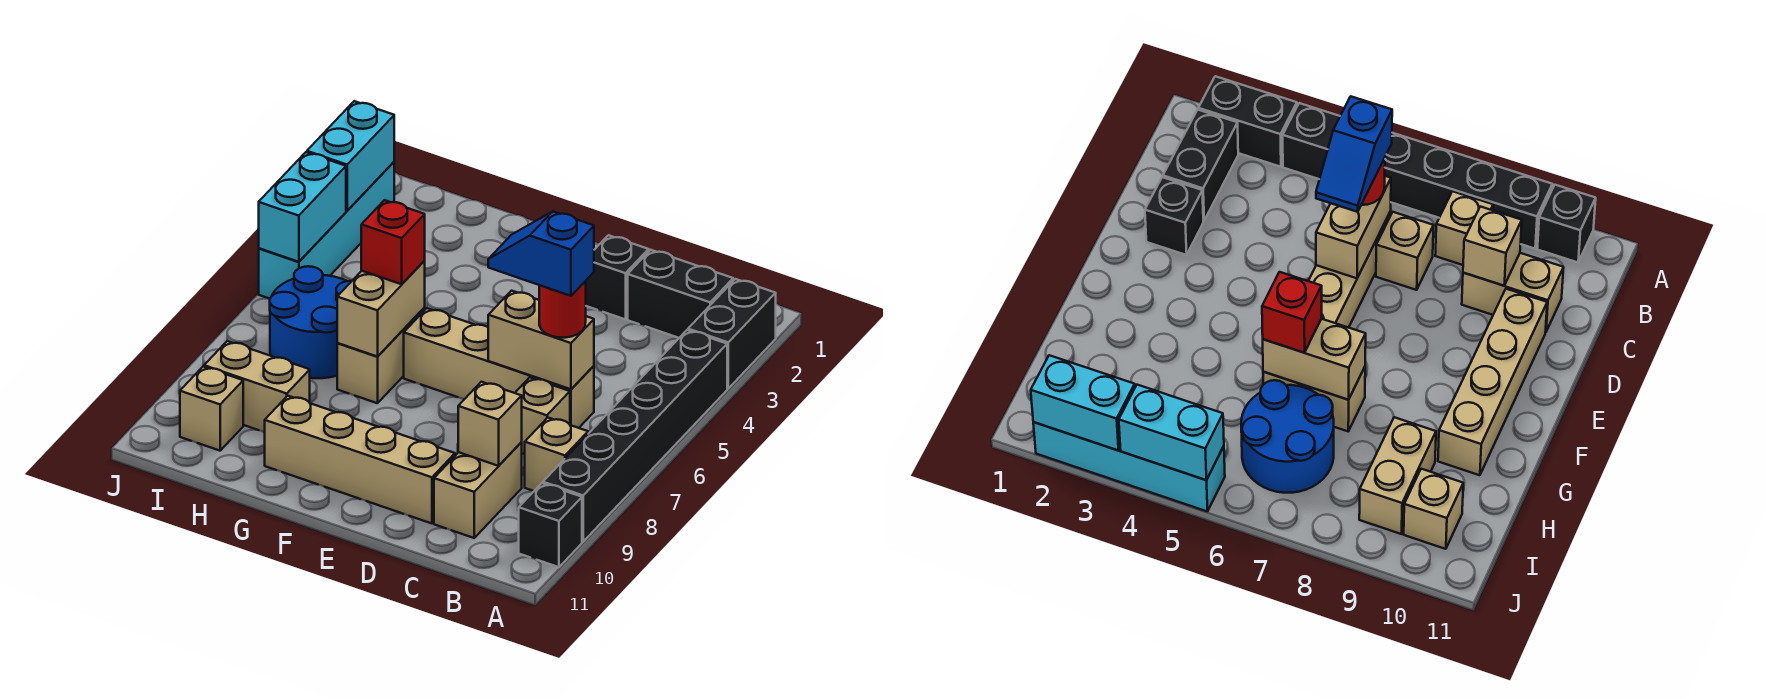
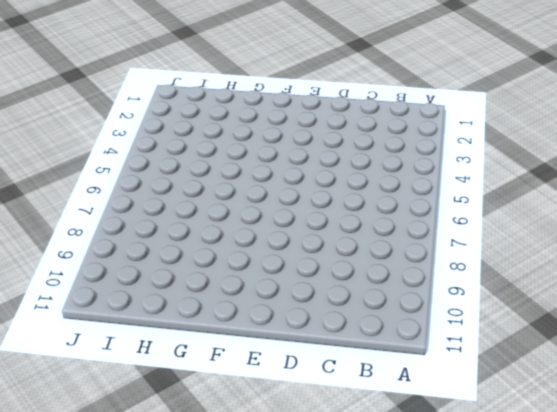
none -> black brick A2:A3 level 1
none -> black brick A4:A9 level 1
none -> black brick A10 level 1

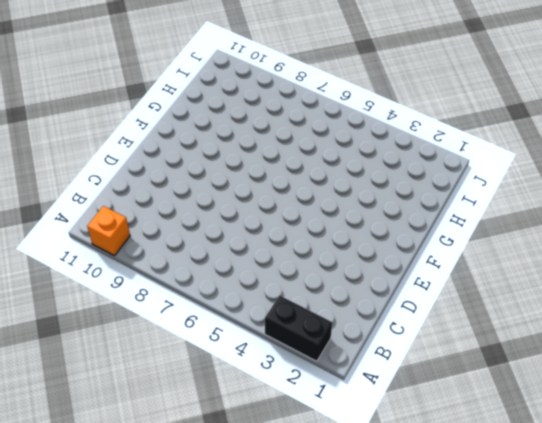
orange brick A10 level 1 -> black brick A10 level 1
none -> black brick A4:A9 level 1
none -> black brick B2:C2 level 1
none -> tan brick B8 level 1

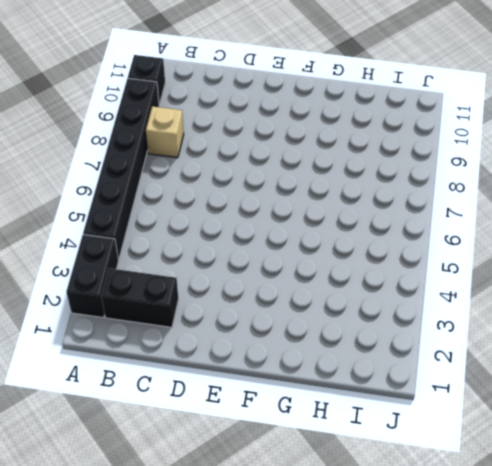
none -> tan brick C6:F6 level 1
none -> tan brick C7 level 1
none -> tan brick C9:C10 level 1

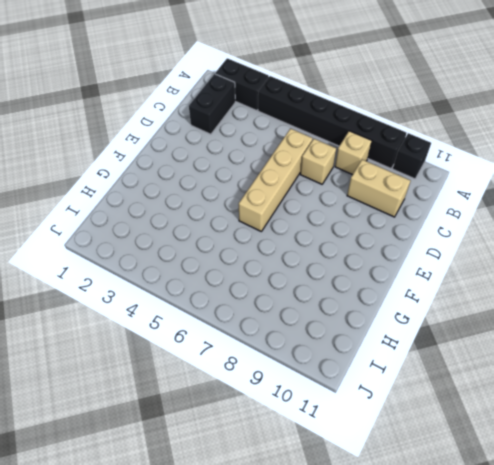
none -> black brick D2 level 1
none -> tan brick D10:G10 level 1
none -> tan brick G6:G7 level 1

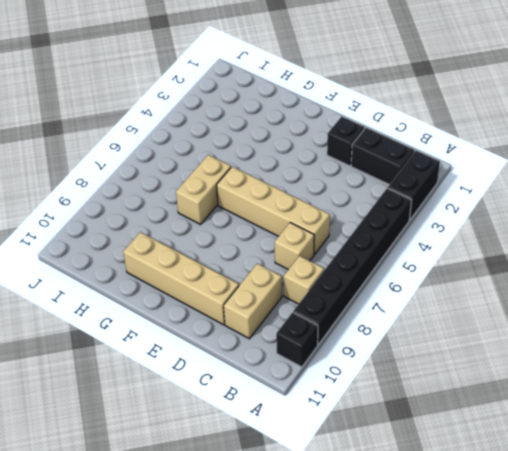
none -> blue round brick H6:I7 level 1
none -> tan brick H9:I9 level 1
none -> tan brick I10 level 1

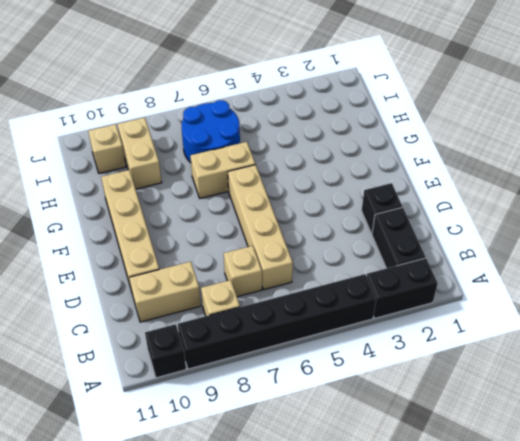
none -> cyan brick J2:J5 level 1
none -> tan brick C6:D6 level 2
none -> tan brick C9 level 2

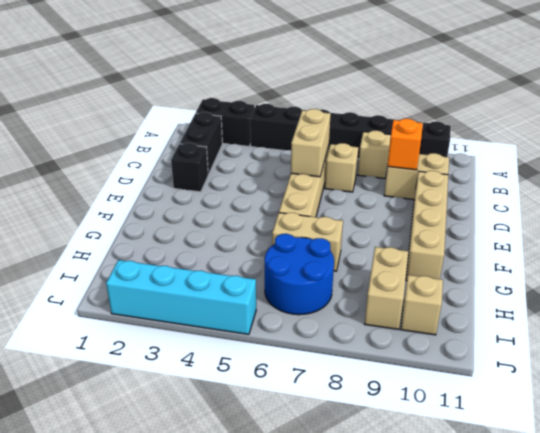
orange brick C9 level 2 -> tan brick C9 level 2
none -> tan brick G6:G7 level 2
none -> cyan brick J2:J3 level 2
none -> cyan brick J4:J5 level 2

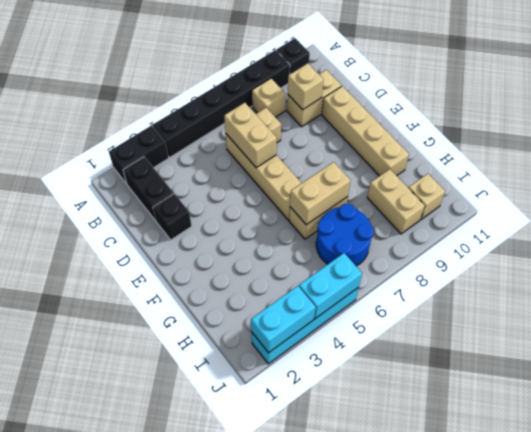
none -> red round brick C6 level 3
none -> red brick G6 level 3
none -> blue slope C6:D6 level 4 top C

